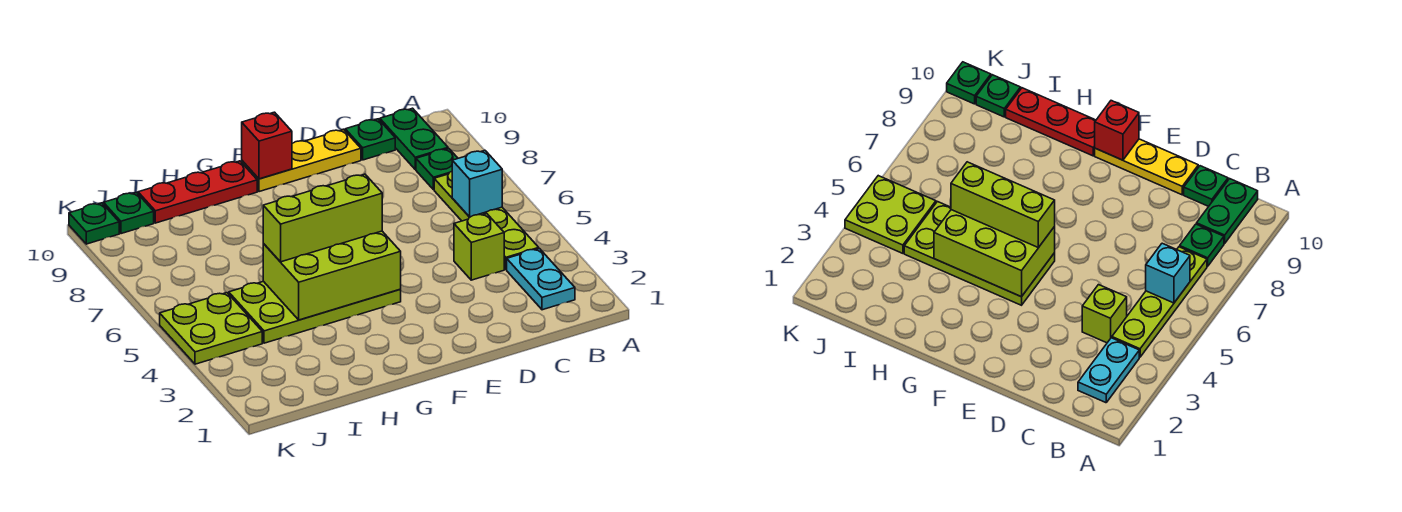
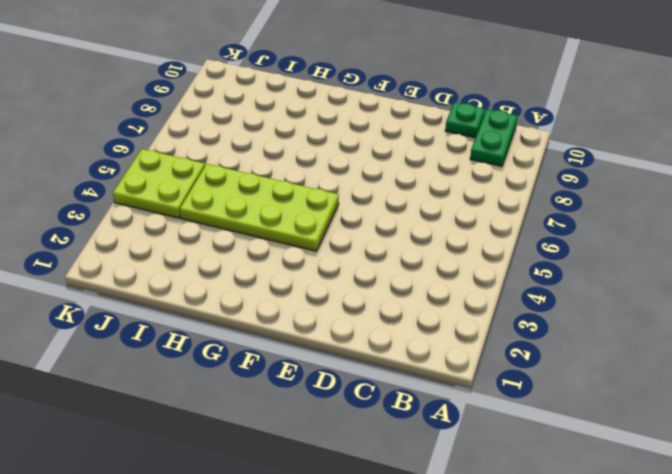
none -> cyan plate B2:B3 level 1
none -> lime plate B4:B7 level 1
none -> green plate B8 level 1

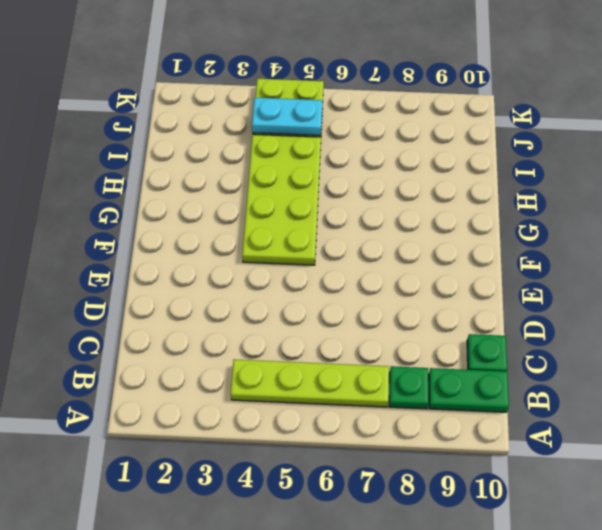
cyan plate J4:J5 level 2 -> cyan plate B2:B3 level 1
none -> lime brick C4 level 1
none -> yellow plate D10:F10 level 1
none -> red plate G10:I10 level 1

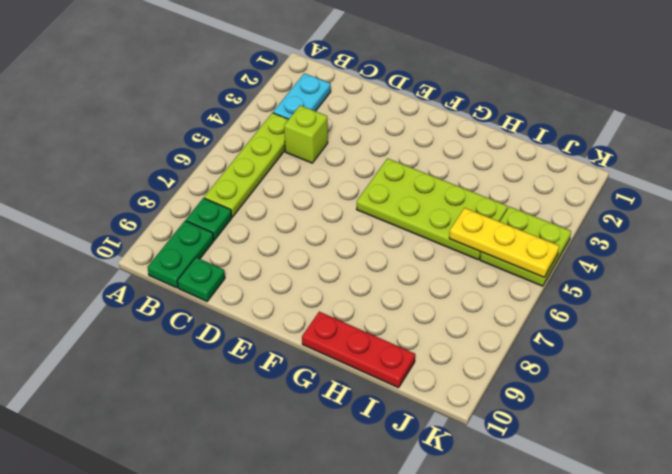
yellow plate I5:K5 level 2 -> yellow plate D10:F10 level 1
none -> green plate J10 level 1
none -> green plate K10 level 1
none -> cyan brick B6 level 2

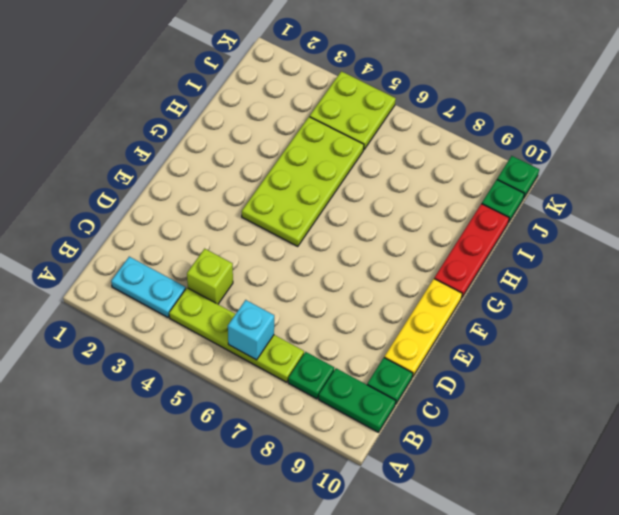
none -> lime brick F4:H5 level 2
none -> red brick F10 level 2
none -> lime brick F5:H5 level 3

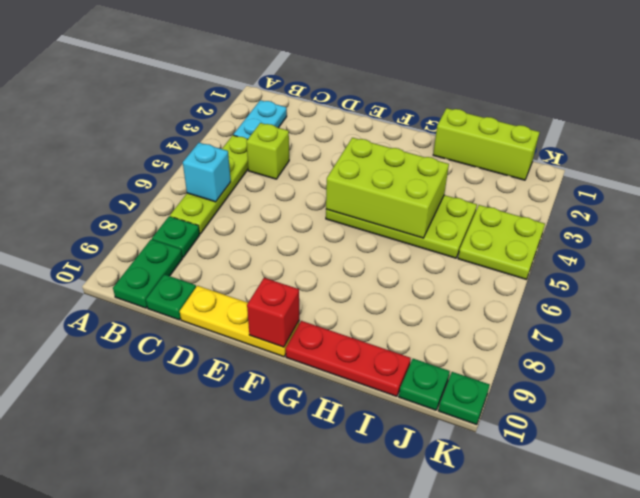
lime brick H1:J1 level 1 -> lime brick F5:H5 level 3

